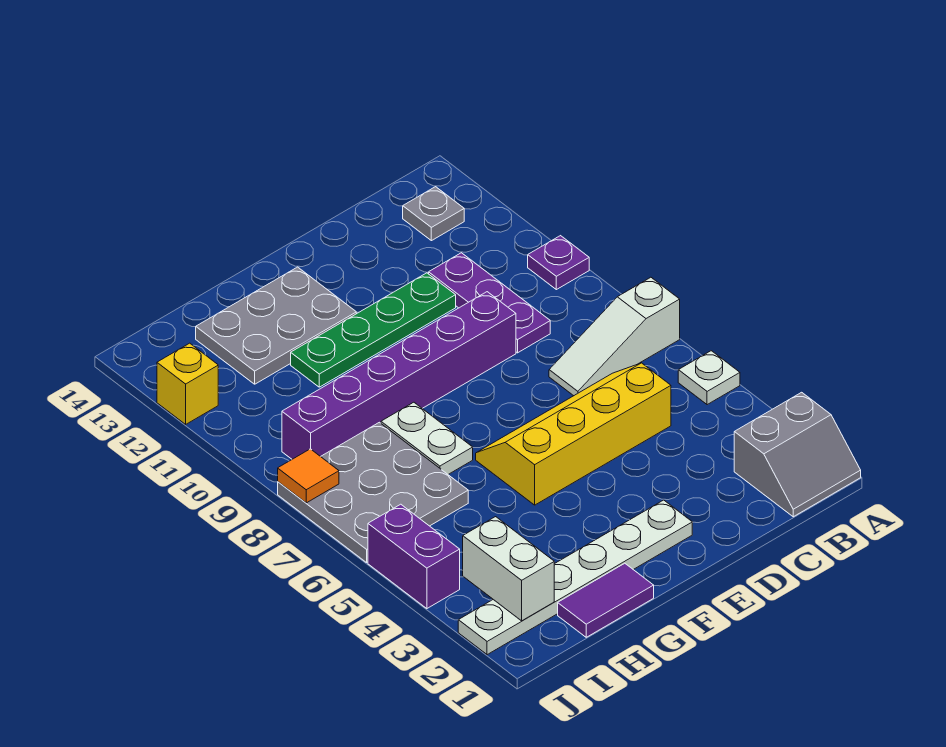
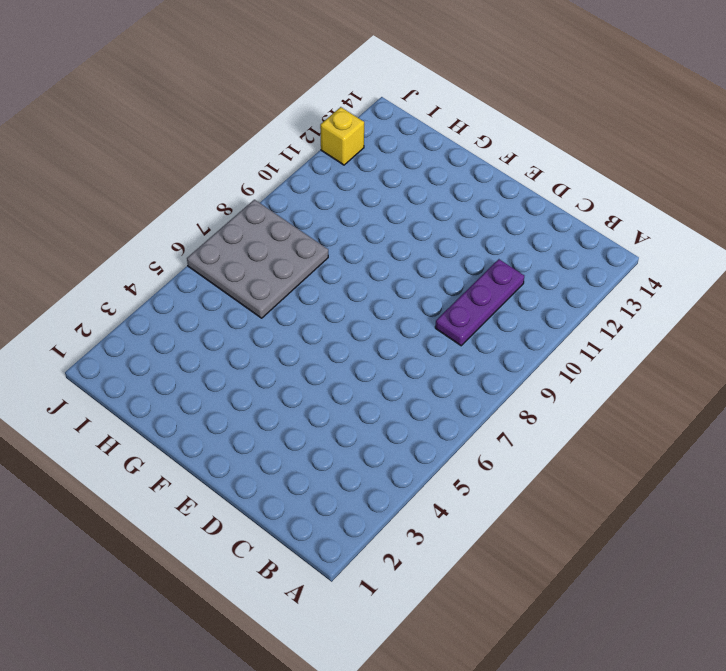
none -> grey slope A1:B2 level 1 top 2
none -> white plate A5 level 1
none -> white slope A7:C7 level 1 top A

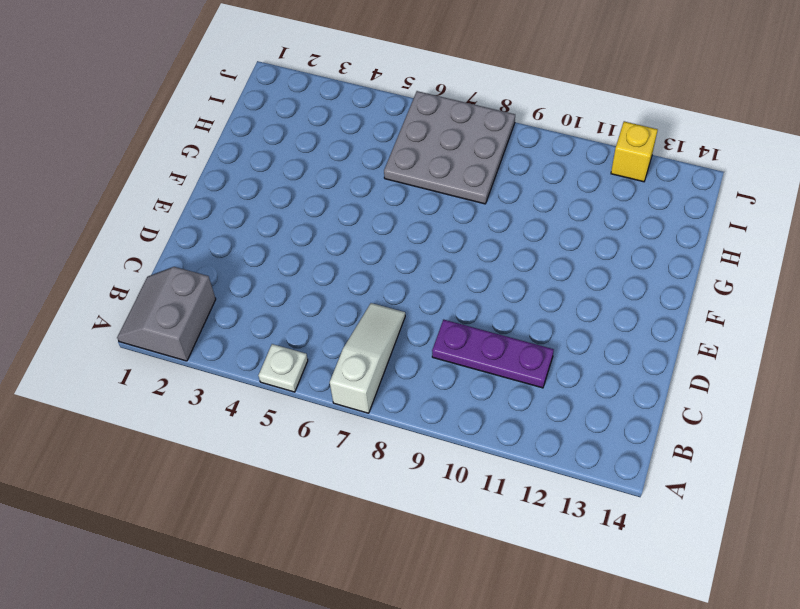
none -> purple plate A10 level 1
none -> grey plate B13 level 1
none -> yellow slope C5:F6 level 1 top 5

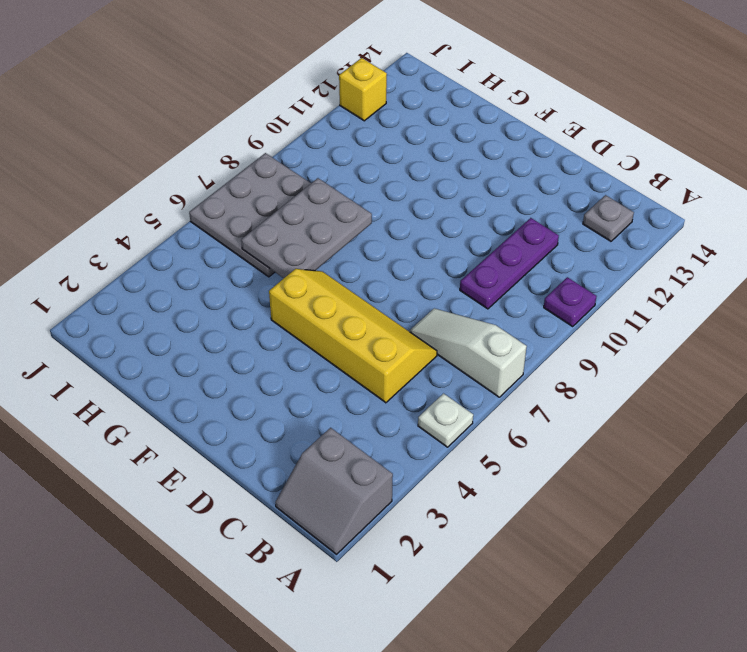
grey plate G6:H8 level 2 -> grey plate F12:H13 level 1
none -> purple brick D9:I9 level 1
none -> green plate D11:G11 level 1
none -> white plate E2:J2 level 1

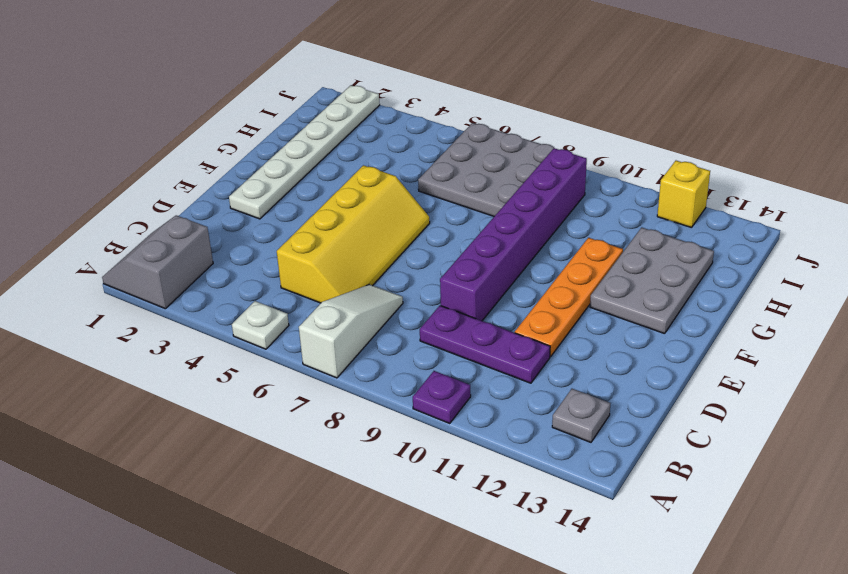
orange plate D11:G11 level 1 -> green plate D11:G11 level 1
none -> purple tile G1:H1 level 1
none -> white plate G7:G8 level 1
none -> purple brick J4:J5 level 1

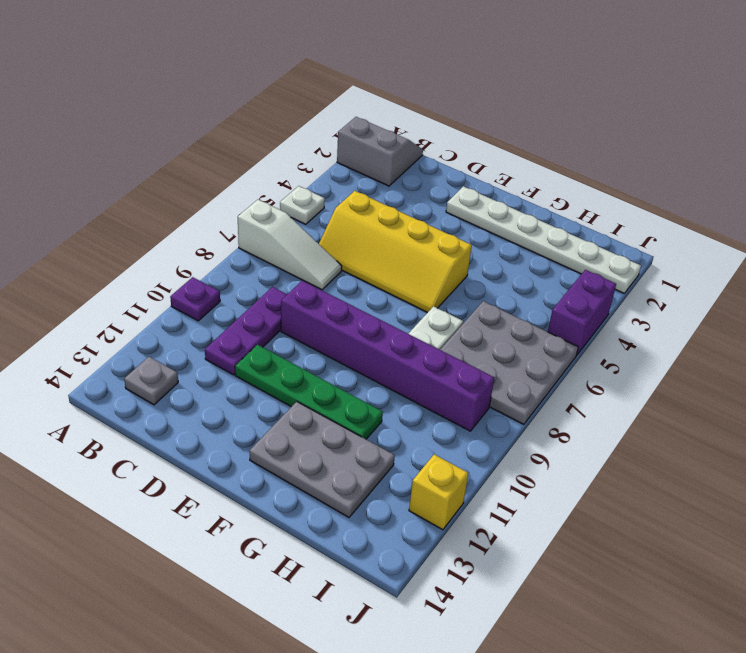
none -> purple tile G1:H1 level 1
none -> white brick I2:I3 level 2
none -> orange tile J8 level 2

